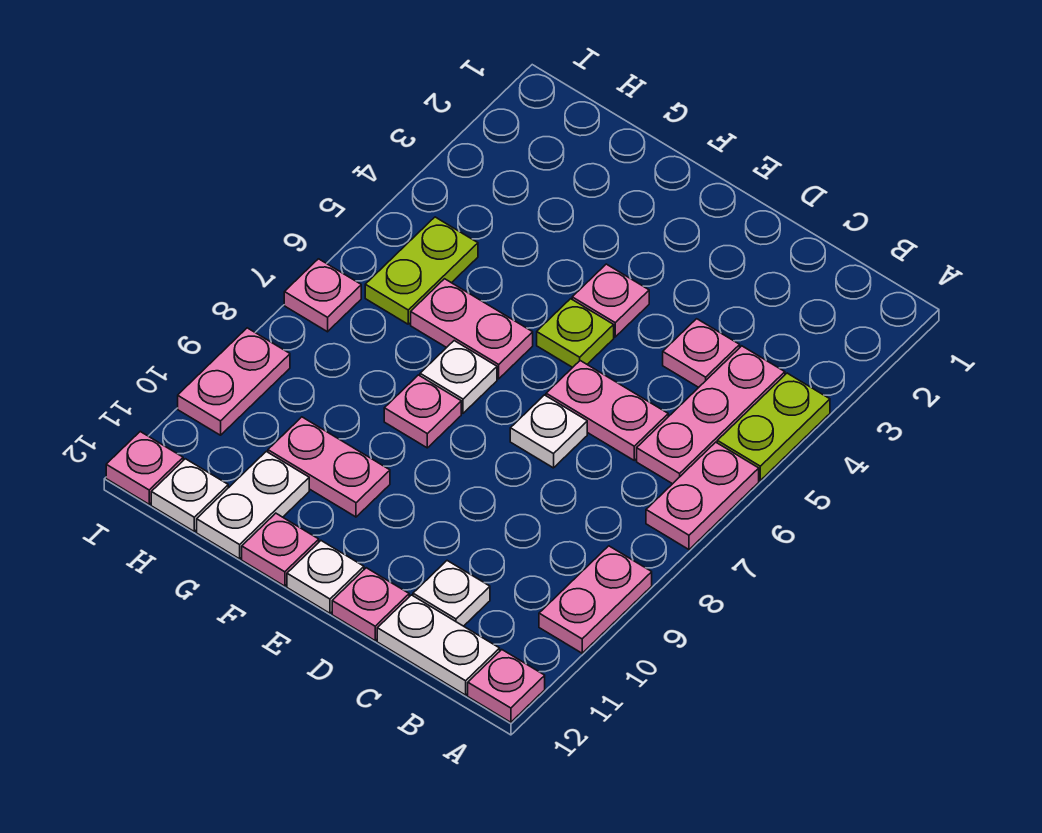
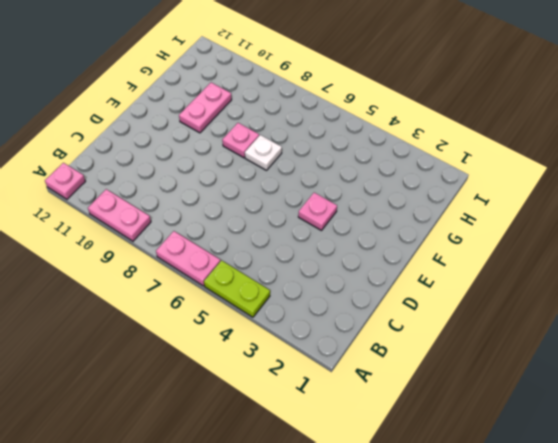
none -> pink plate B4:B6 level 1
none -> white plate B12:C12 level 1
none -> pink plate C4 level 1

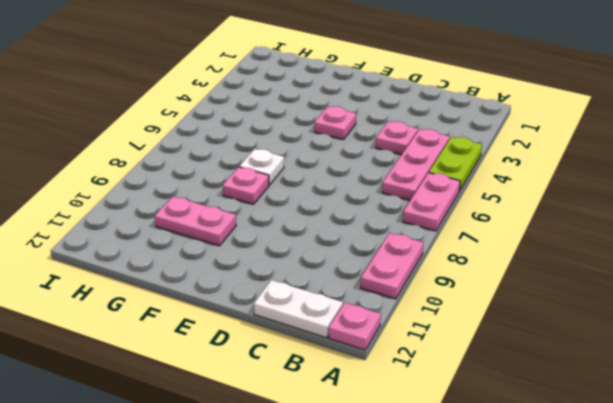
none -> pink plate C6:D6 level 1
none -> white plate C11 level 1
none -> white plate D7 level 1

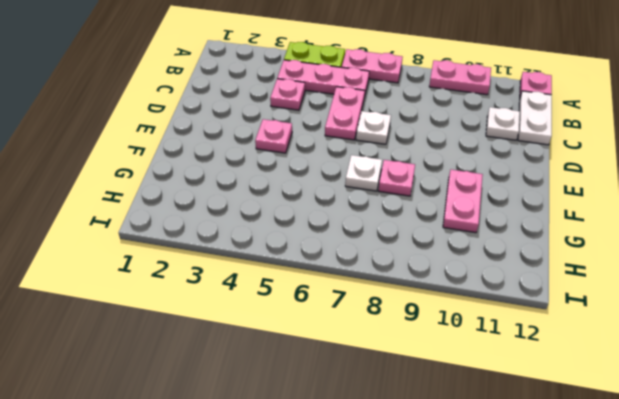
none -> pink plate D12 level 1
none -> lime plate E5 level 1
none -> white plate E12 level 1

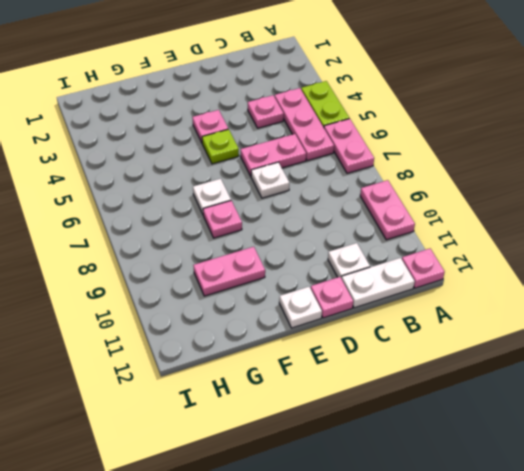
none -> pink plate F6:G6 level 1
none -> pink plate F12 level 1
none -> white plate G11:G12 level 1

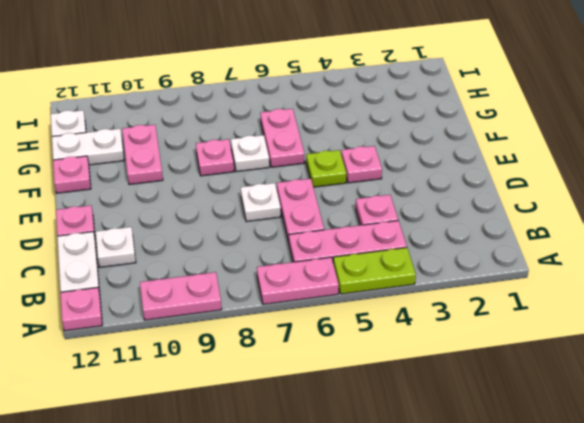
none -> white plate E12 level 1
none -> lime plate H5:H6 level 1
none -> pink plate I7 level 1

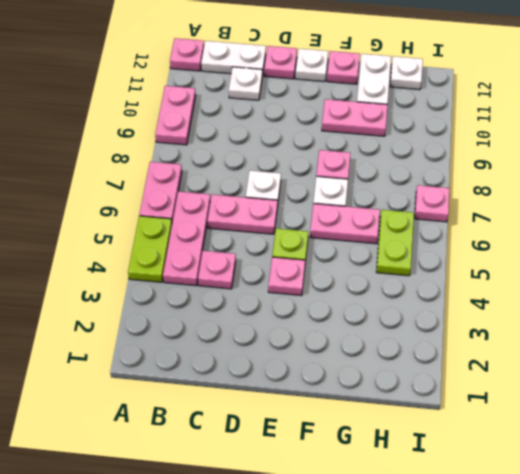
none -> pink plate I9:I10 level 1
none -> pink plate I12 level 1

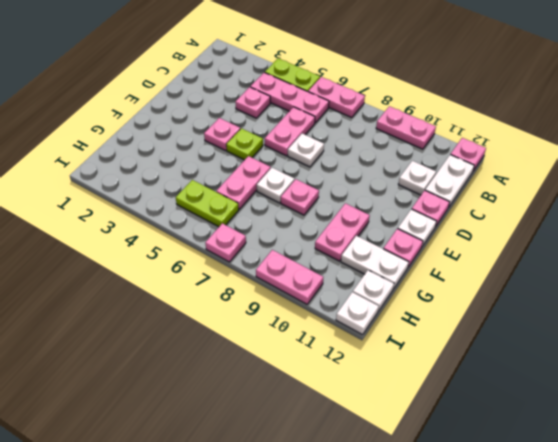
white plate I12 level 1 -> pink plate I12 level 1

